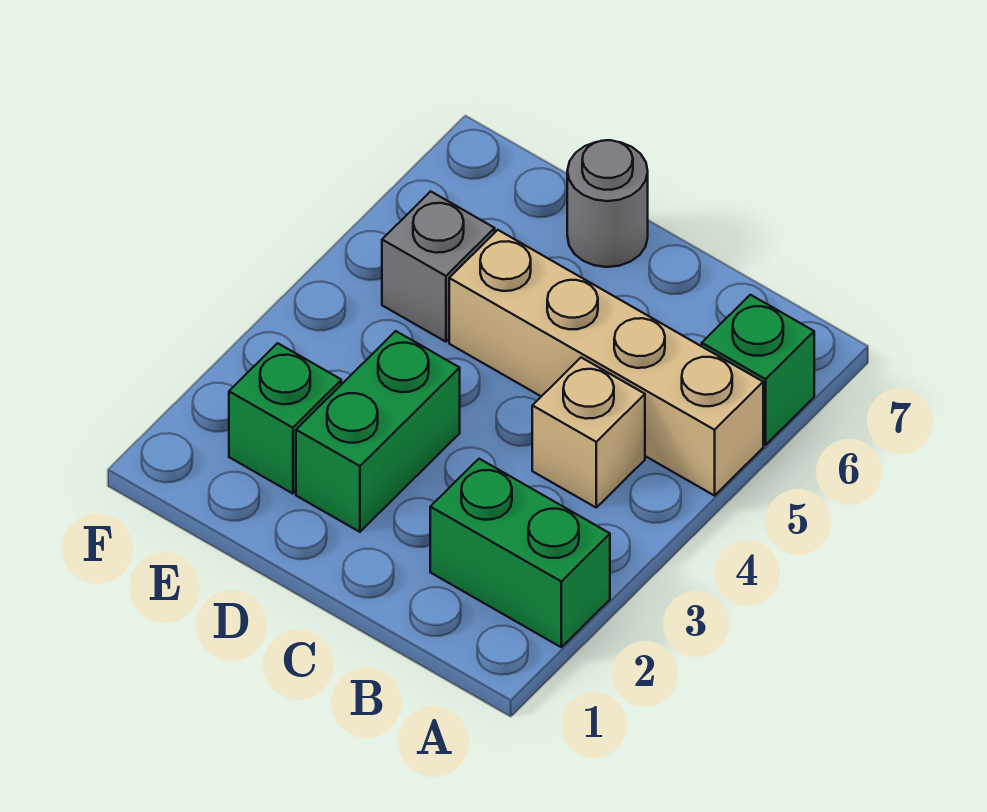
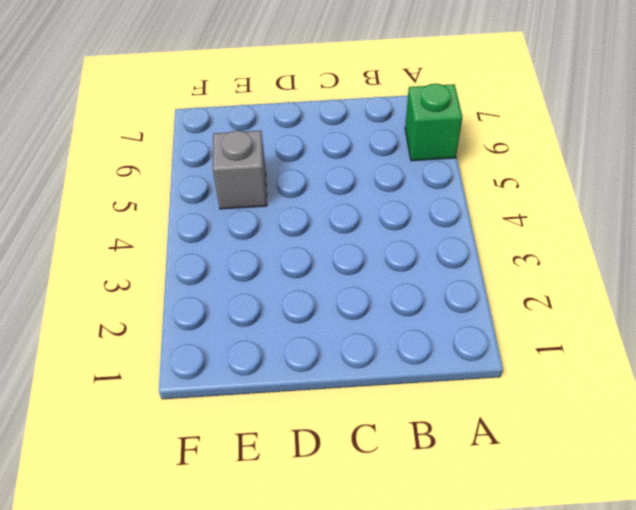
none -> green brick A2:B2 level 1
none -> tan brick A5:D5 level 1

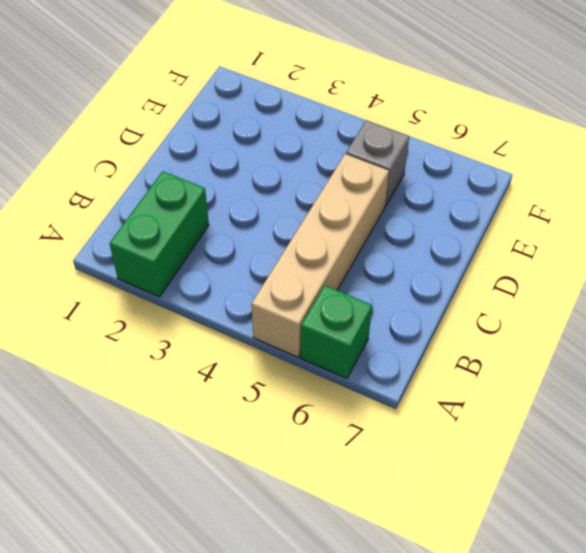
none -> tan brick B4 level 1
none -> green brick D2:D3 level 1

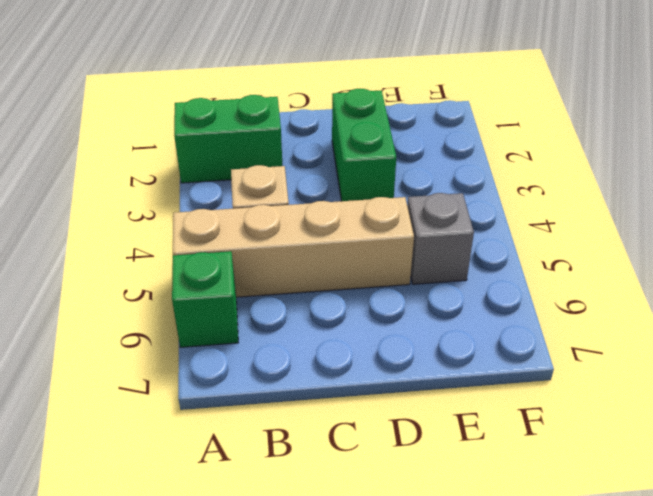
none -> grey round brick D7 level 1
none -> green brick E2 level 1

